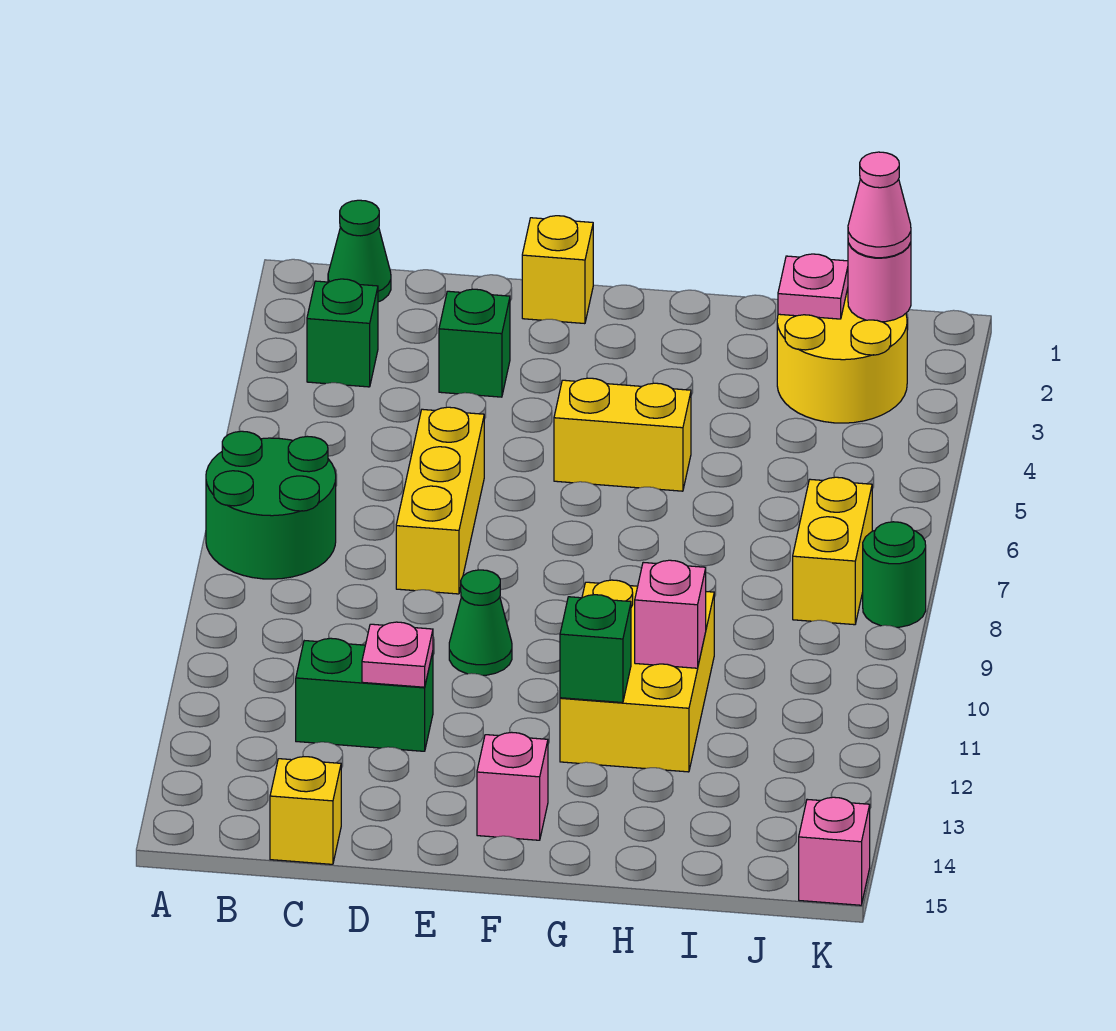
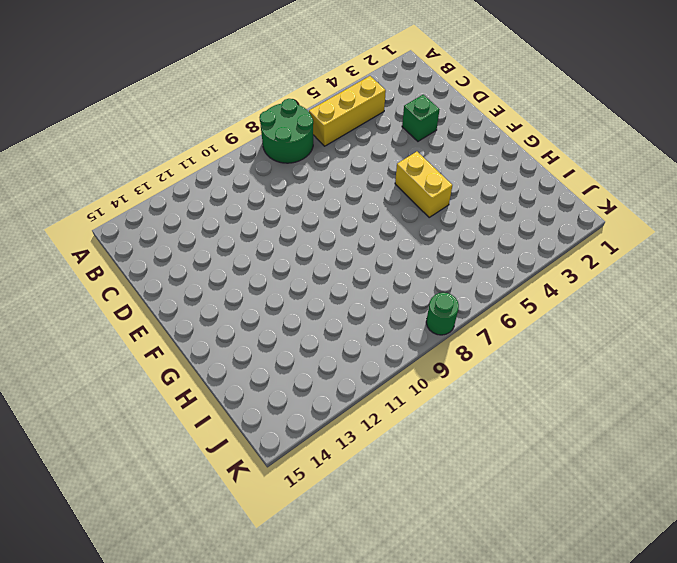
yellow brick B4:B6 level 1 -> yellow brick D6:D8 level 1
none -> green cone B1 level 1
none -> green brick B3 level 1
none -> green brick C12:D12 level 1

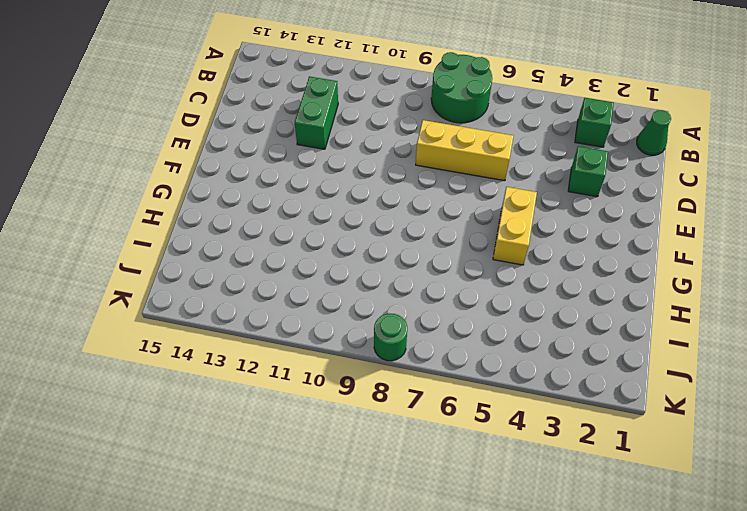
none -> yellow brick C15 level 1
none -> yellow brick E1 level 1
none -> green cone E10 level 1

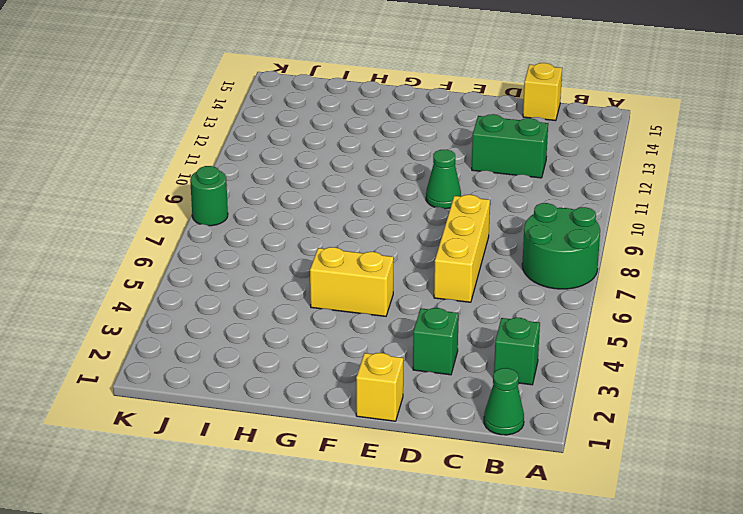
none -> pink brick F14 level 1
none -> yellow brick G10:H12 level 1
none -> yellow round brick I2:J3 level 1

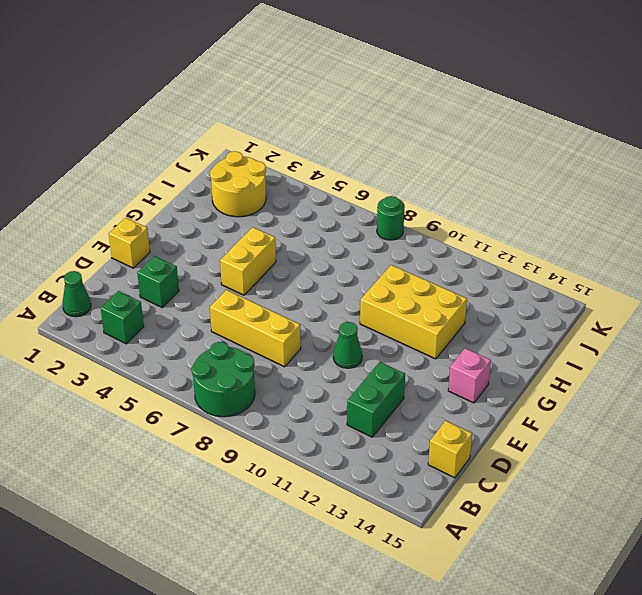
none -> yellow brick J7:J8 level 1
none -> pink brick K15 level 1
none -> pink plate D12 level 2

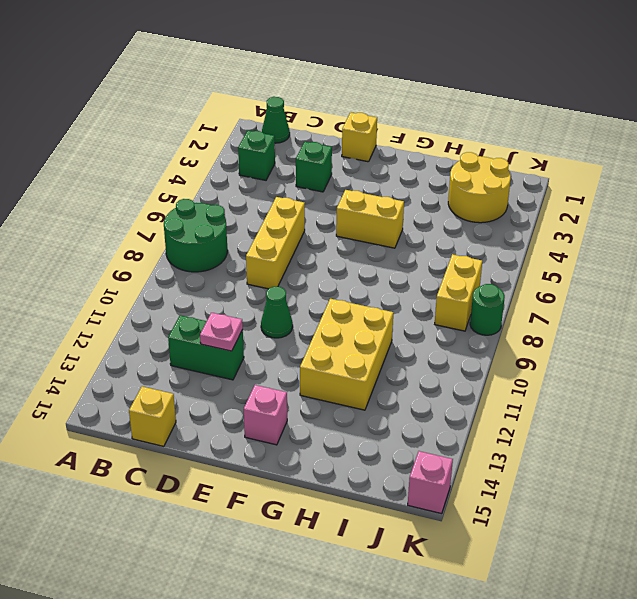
none -> green brick G12 level 2
none -> pink brick H11 level 2
none -> pink plate I2 level 2

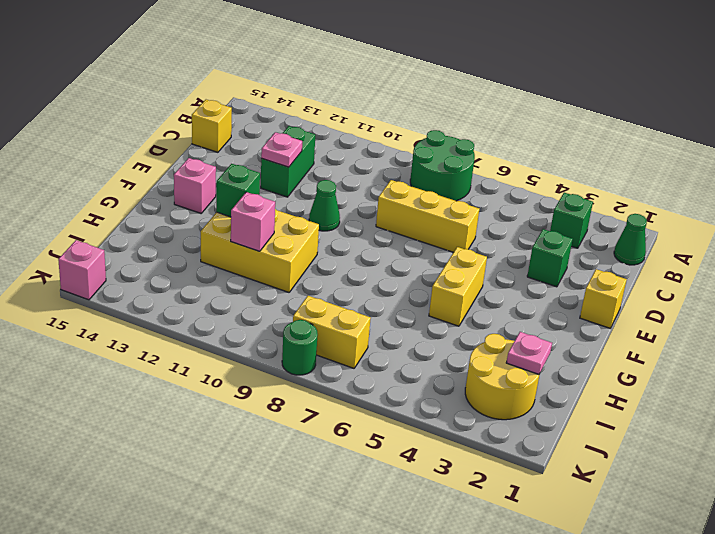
none -> pink round brick J2 level 2
none -> pink cone J2 level 3

